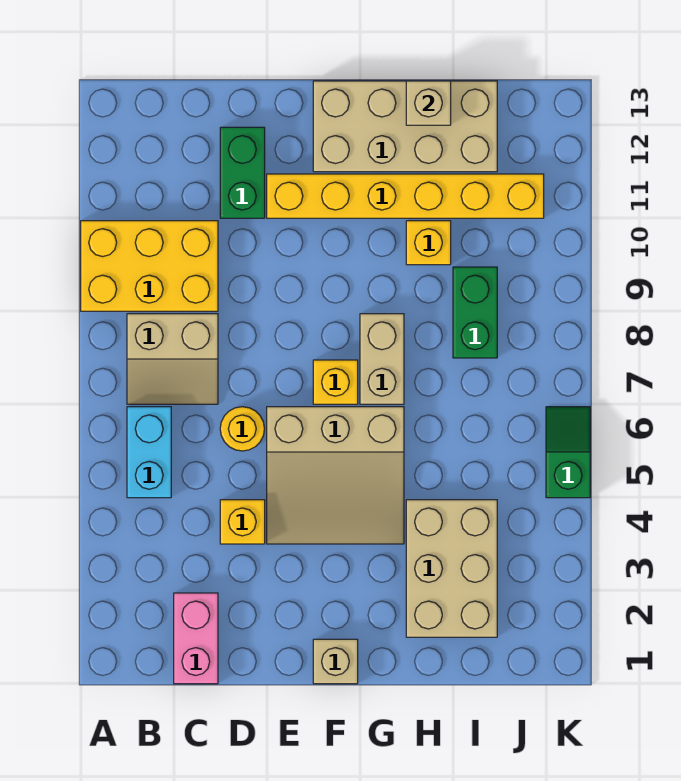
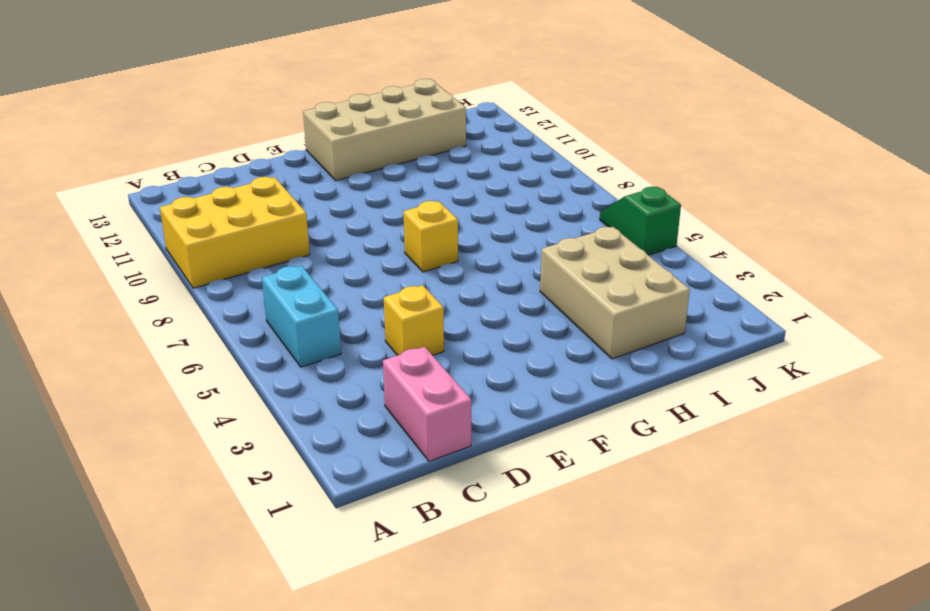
none -> tan slope B7:C8 level 1 top 8
none -> yellow round brick D6 level 1
none -> green brick D11:D12 level 1

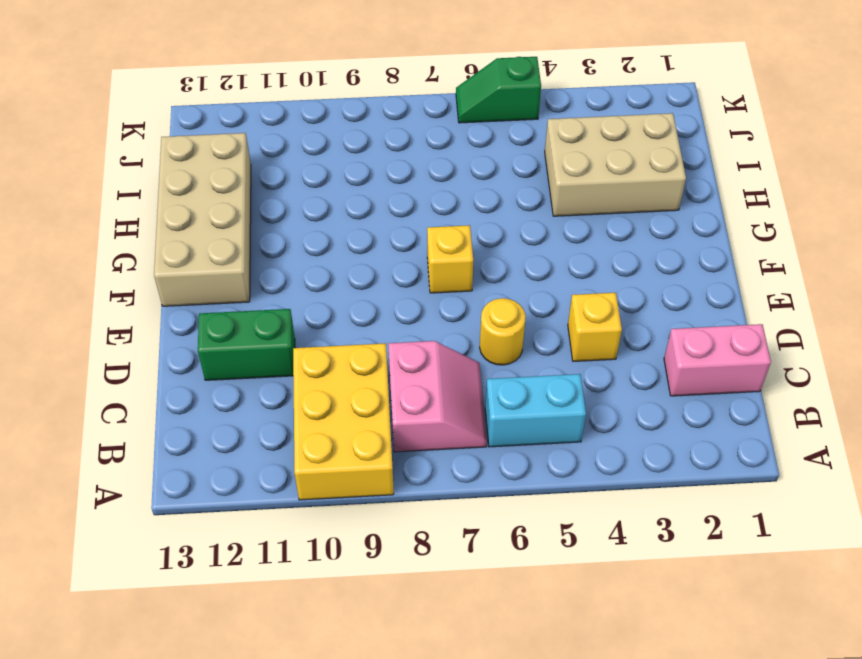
pink slope B7:C8 level 1 top 8 -> tan slope B7:C8 level 1 top 8
none -> tan slope E4:G6 level 1 top 6
none -> yellow brick E11:J11 level 1
none -> tan brick F1 level 1

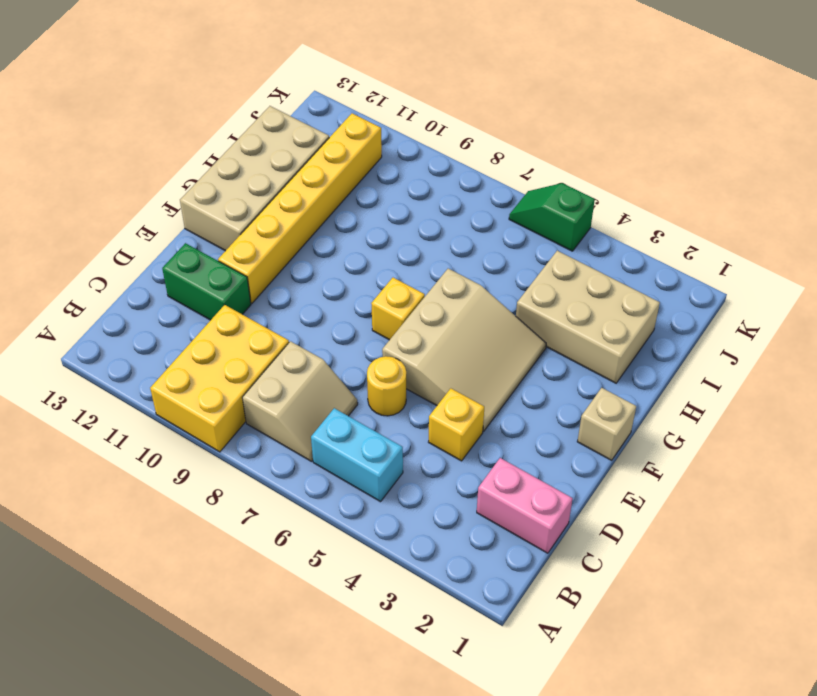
none -> tan brick G7:G8 level 1
none -> yellow brick H10 level 1
none -> green brick I8:I9 level 1

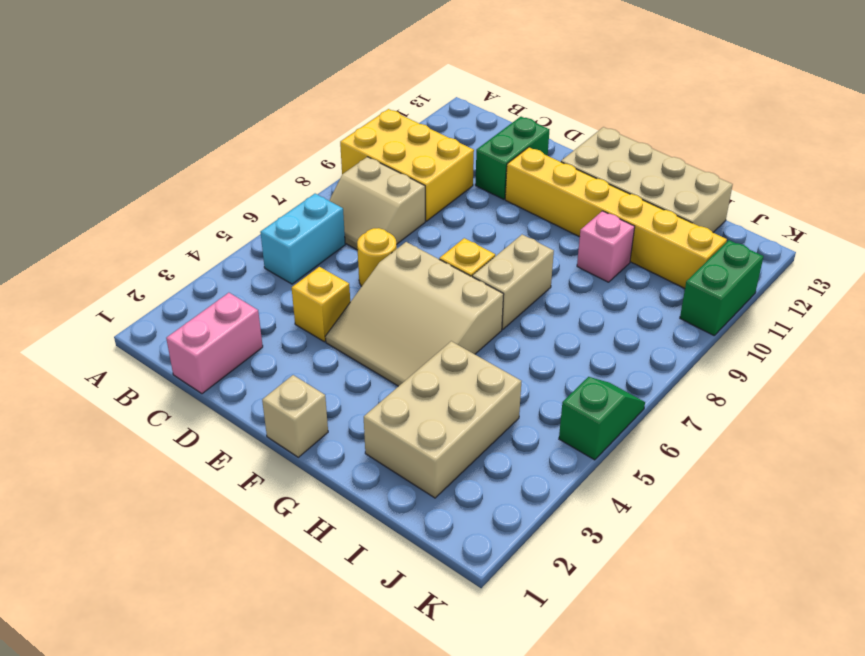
pink brick H10 level 1 -> yellow brick H10 level 1
green brick K10:K11 level 1 -> green brick I8:I9 level 1
none -> tan brick H13 level 2

